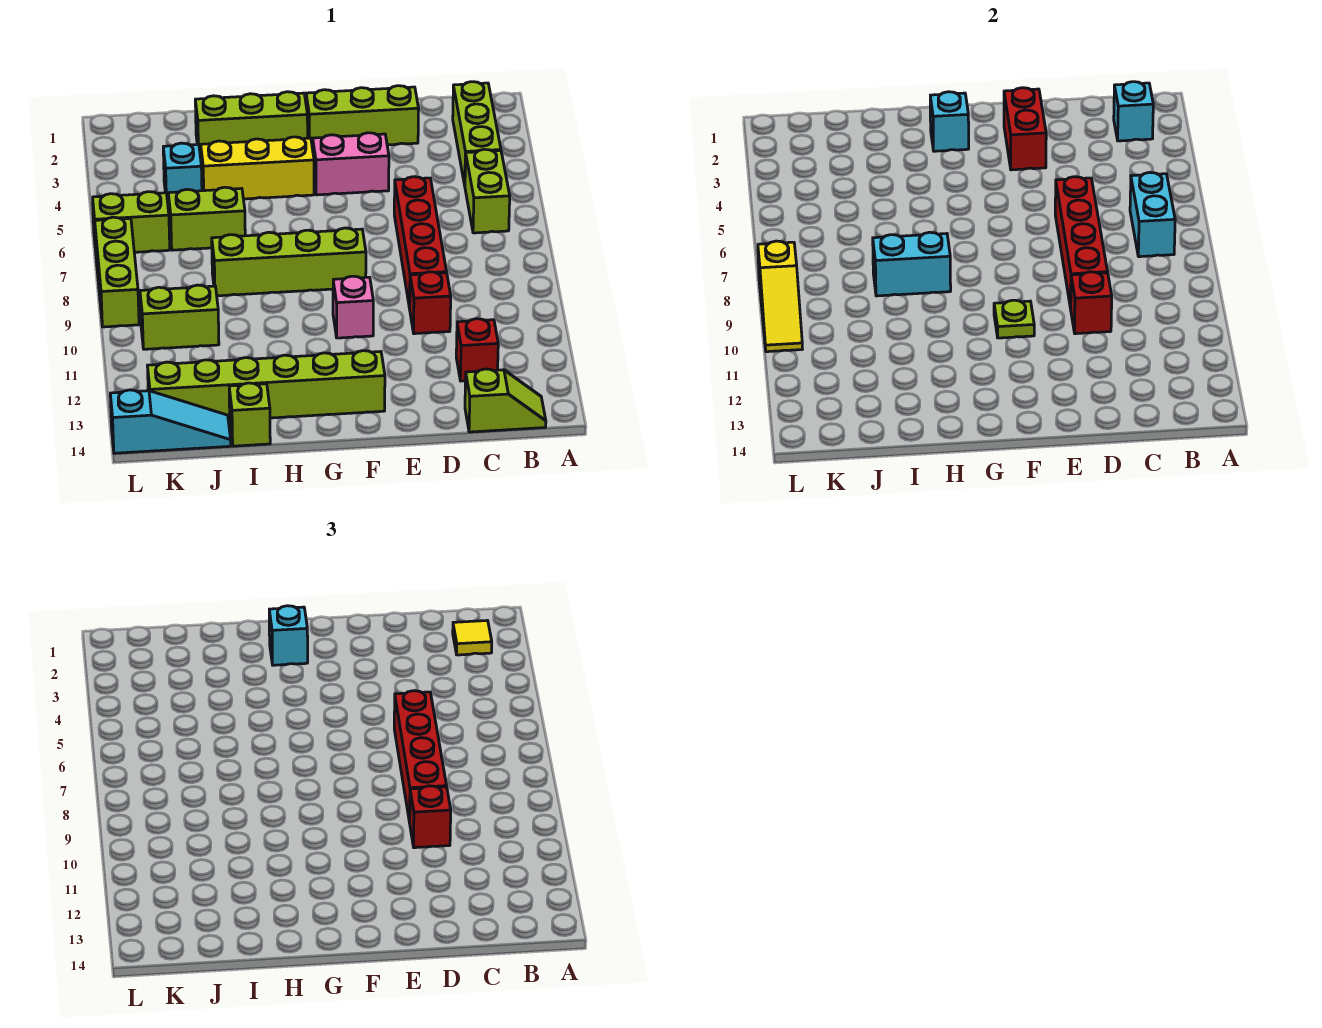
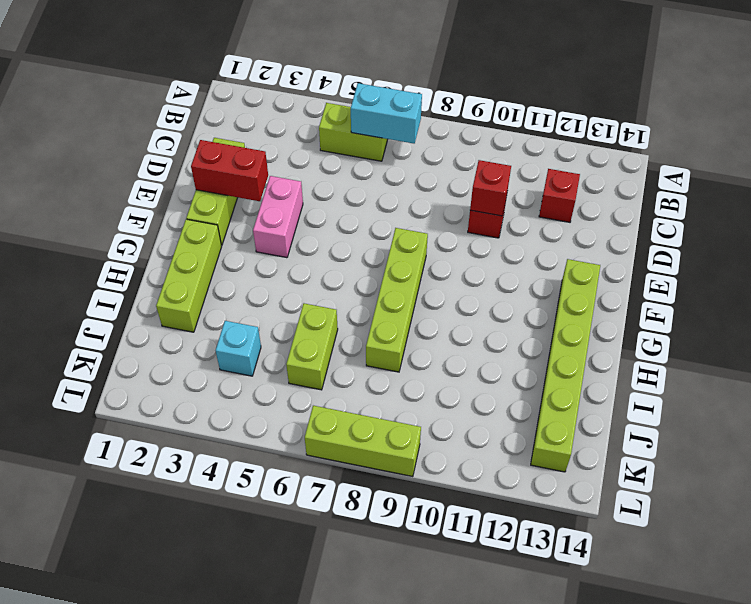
none -> lime brick B2:B4 level 1
none -> lime slope B14:C14 level 1 top C
none -> red brick D6:D9 level 1
none -> pink brick F10 level 1

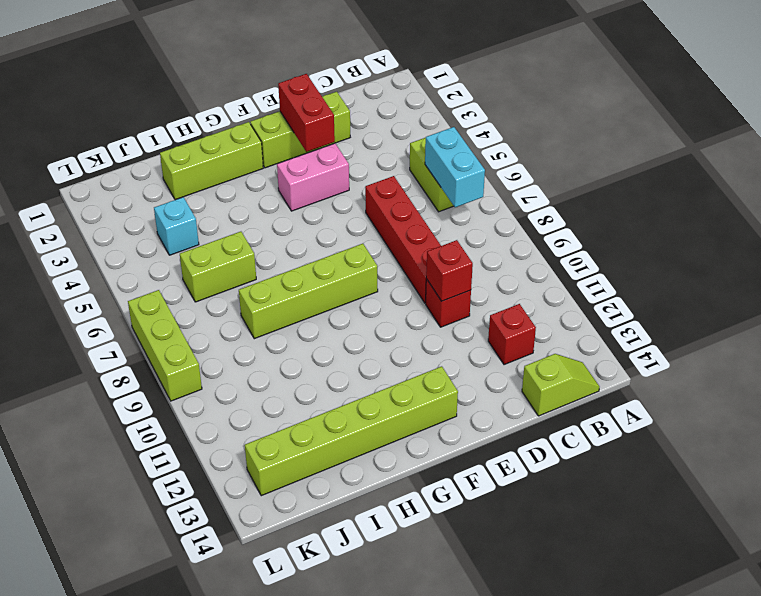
none -> lime brick B2:B4 level 1
none -> pink brick F10 level 1
none -> yellow brick G4:I4 level 1
none -> lime brick I14 level 1

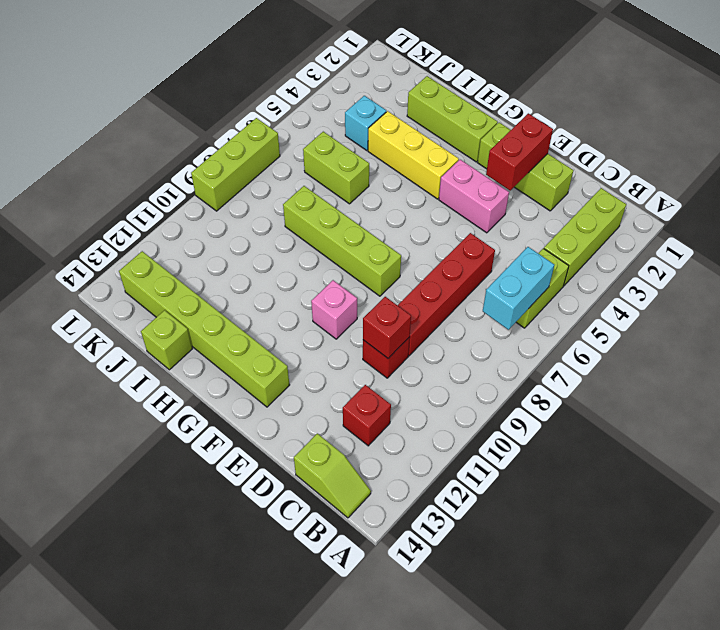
none -> lime brick J10:K10 level 1
none -> cyan slope J14:L14 level 1 top L
none -> lime brick K6:L6 level 1
none -> cyan brick B2 level 2

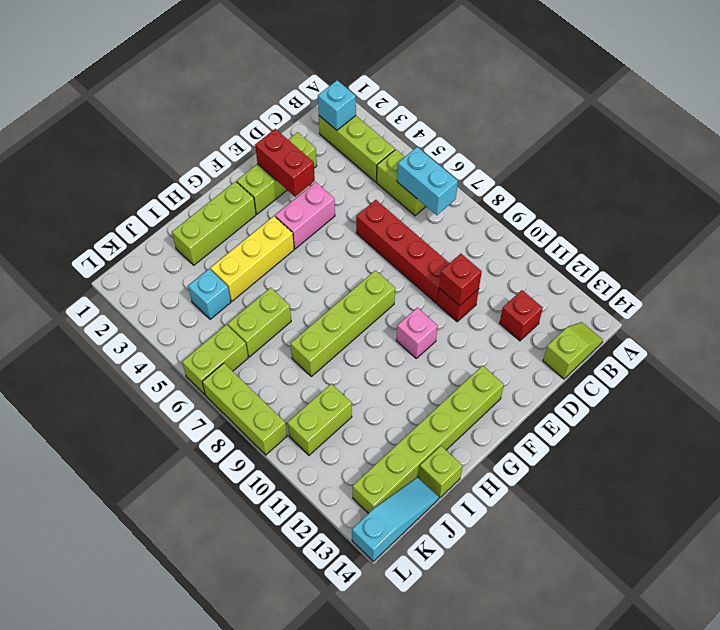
none -> red brick D6:D9 level 2
none -> lime plate F10 level 2
none -> cyan brick G2 level 2
none -> cyan brick H8:I8 level 2

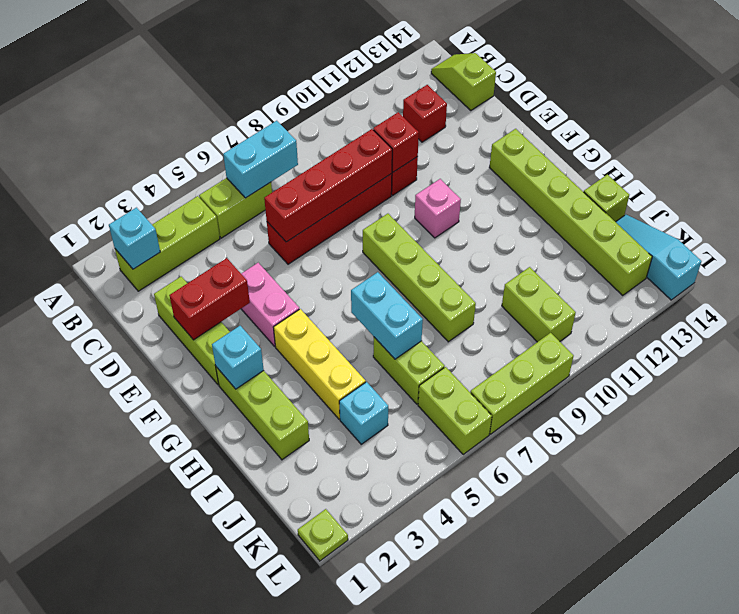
cyan brick H6:I6 level 2 -> cyan brick H8:I8 level 2
lime plate L1 level 1 -> lime plate F10 level 2
none -> yellow slope L8:L10 level 2 top 8
none -> yellow tile B2 level 3
none -> red brick D6:D9 level 3
none -> red brick D10 level 3

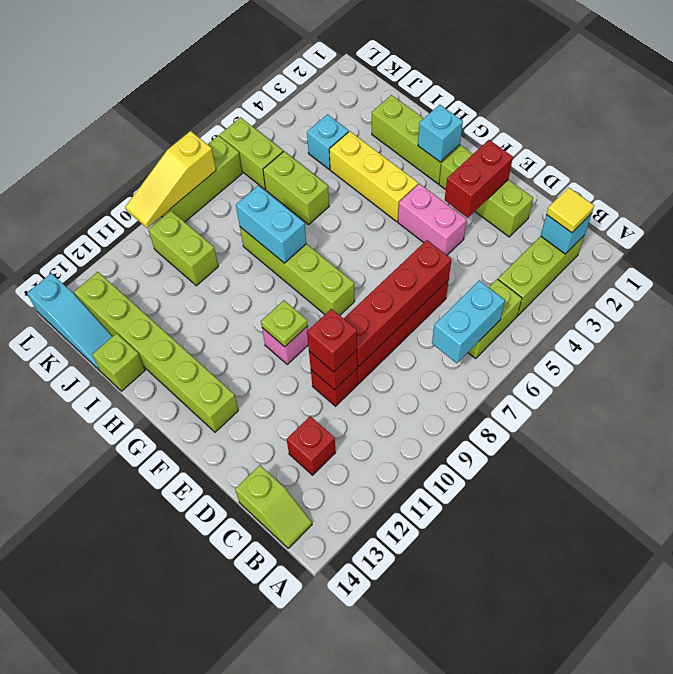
none -> red brick D6:D9 level 3
none -> cyan brick G2 level 3

